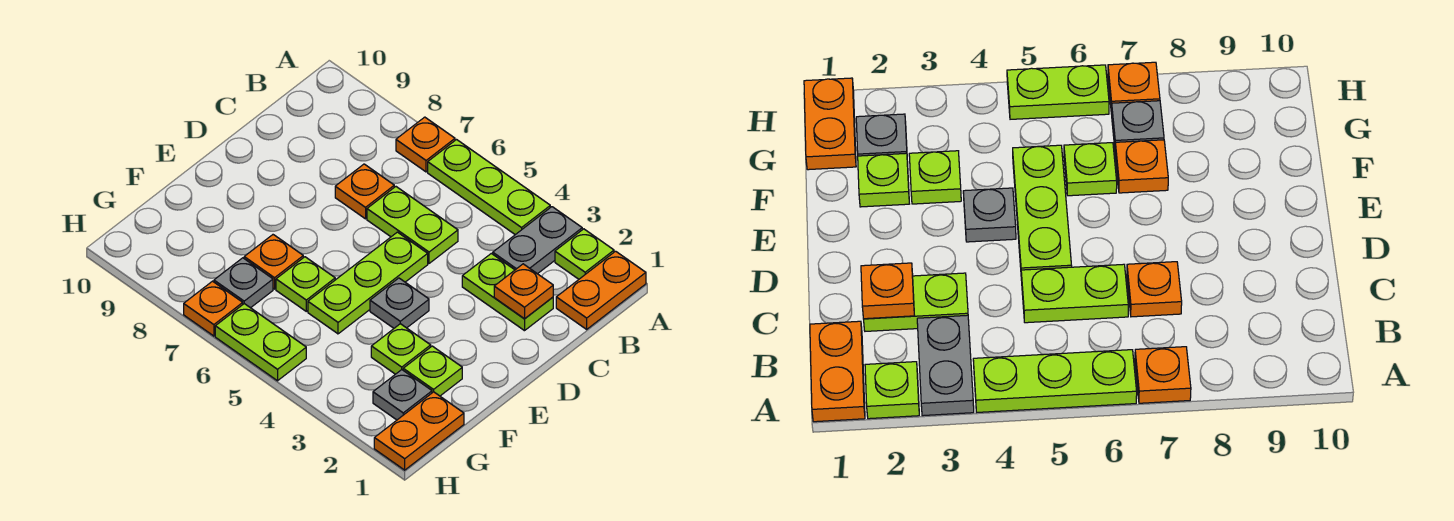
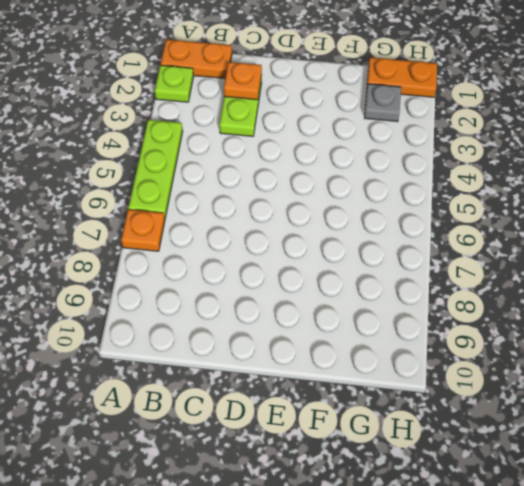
none -> grey plate A3:B3 level 1
none -> lime plate C5:C6 level 1
none -> orange plate C7 level 1

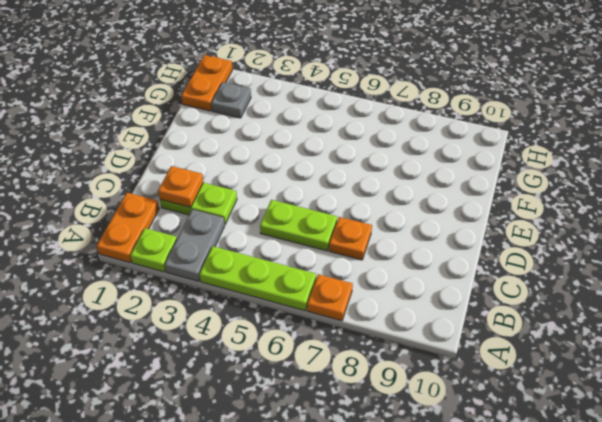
none -> lime plate D5:F5 level 1
none -> grey plate E4 level 1
none -> lime plate F2 level 1

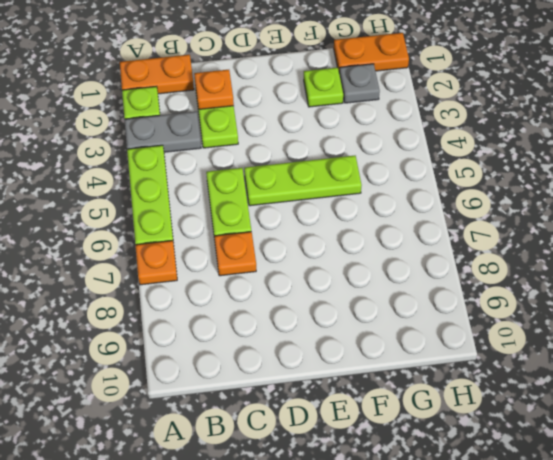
none -> grey plate E4 level 1
none -> lime plate F3 level 1
none -> lime plate F6 level 1

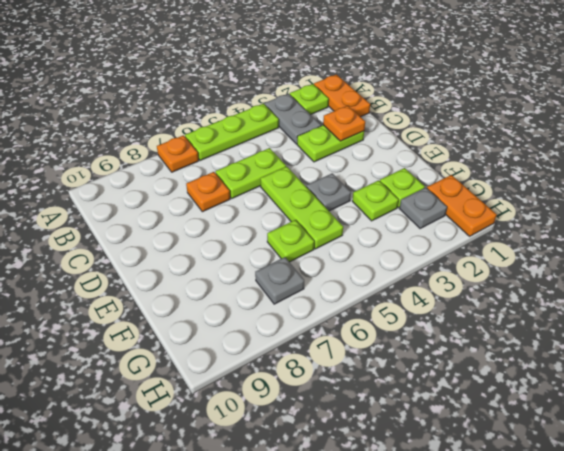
none -> orange plate F7 level 1
none -> lime plate H5:H6 level 1
none -> orange plate H7 level 1

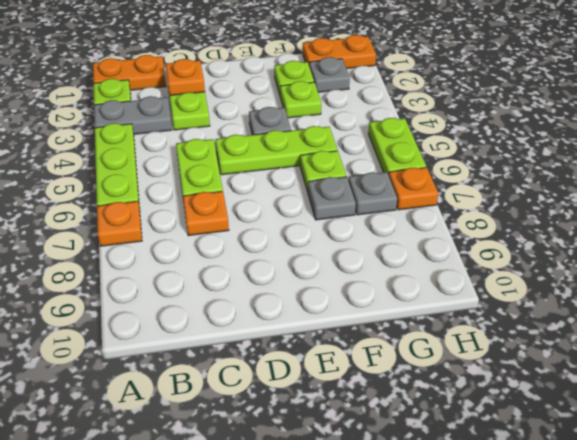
grey plate F7 level 1 -> orange plate F7 level 1

